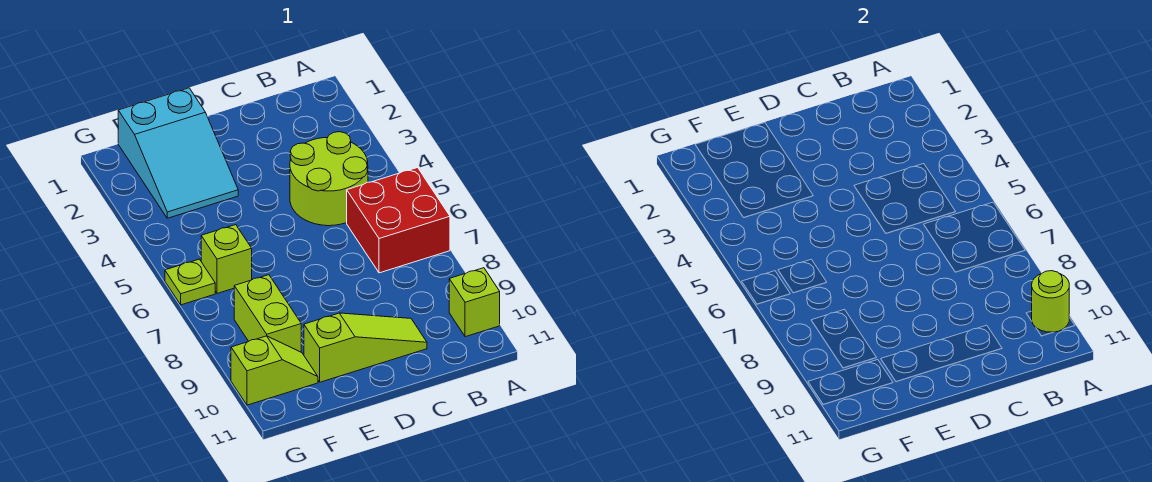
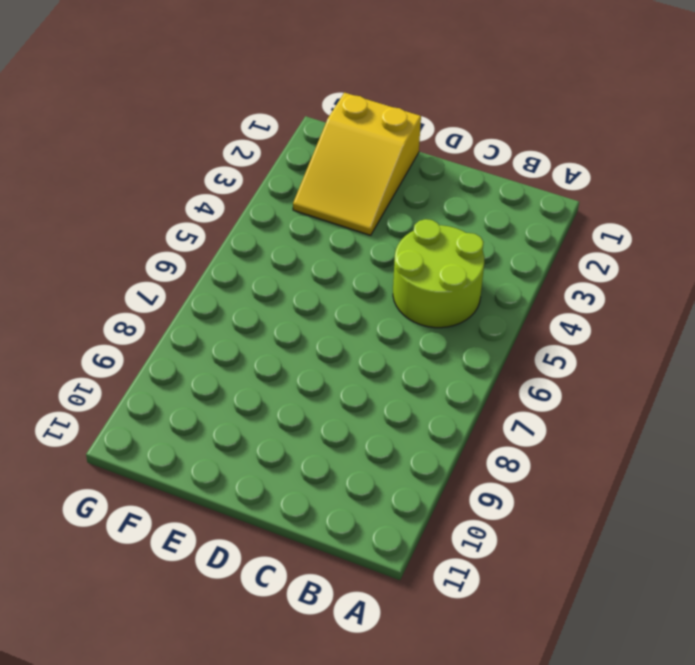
yellow slope E1:F3 level 1 top 1 -> cyan slope E1:F3 level 1 top 1
none -> red brick A6:B7 level 1
none -> lime brick A10 level 1

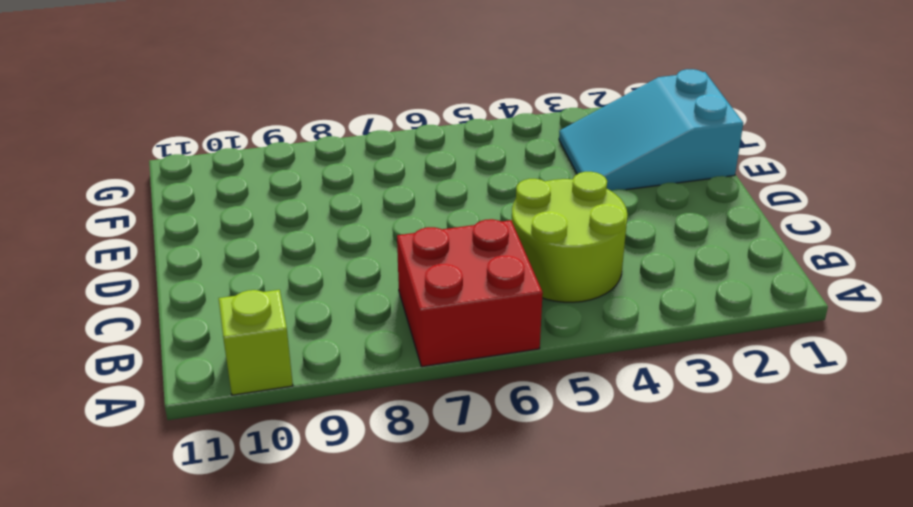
none -> lime slope C10:E10 level 1 top E
none -> lime brick F6 level 1

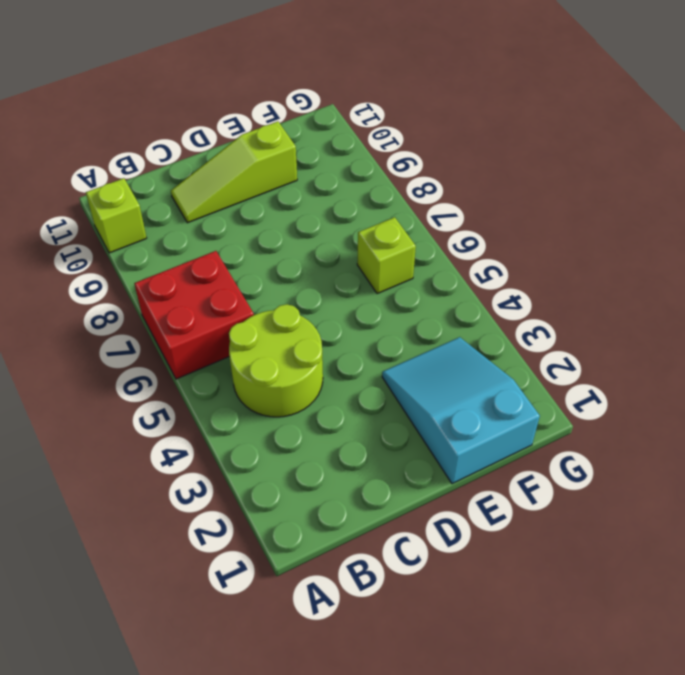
none -> lime brick F8:F9 level 1
none -> lime slope F10:G10 level 1 top G

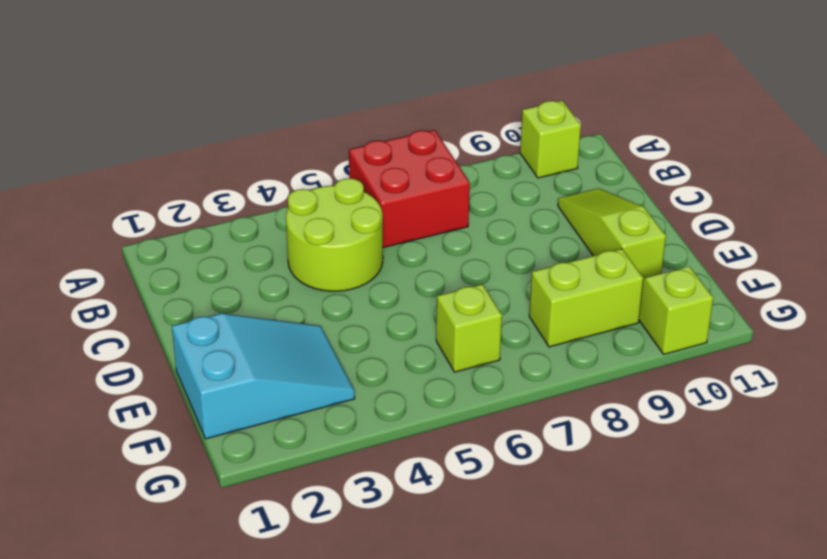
none -> lime plate G6 level 1
none -> lime round brick A10 level 2

